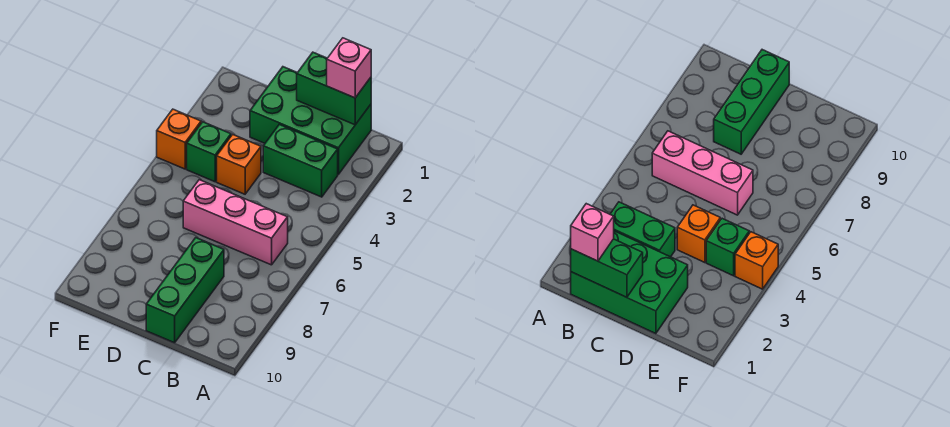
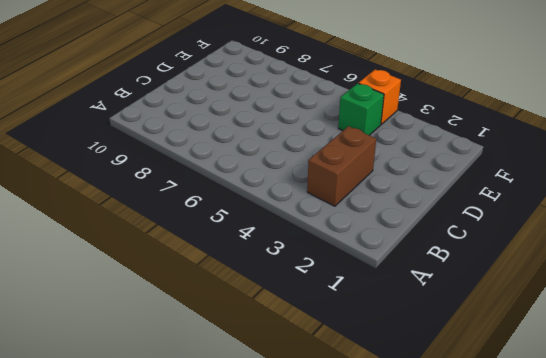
brown brick B3:C3 level 1 -> green brick B3:C3 level 1
none -> green brick B1:D2 level 1
none -> pink brick B6:D6 level 1

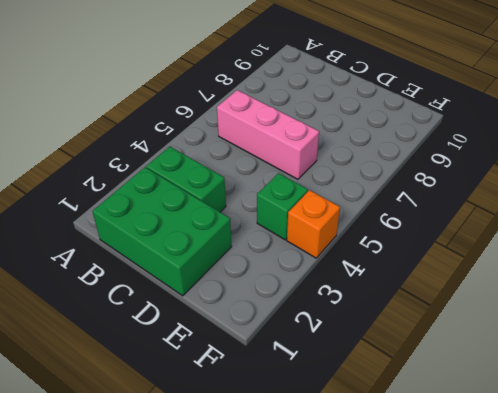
none -> green brick C8:C10 level 1
none -> orange brick D4 level 1

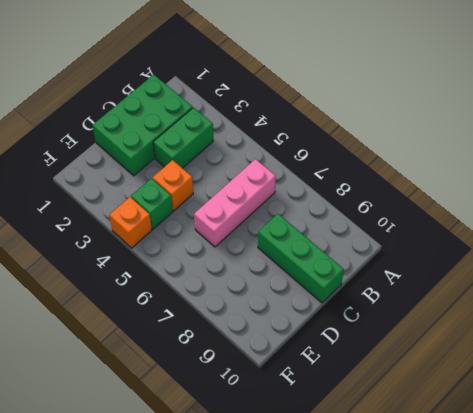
none -> green brick B1:C1 level 2
none -> pink brick B1 level 3

